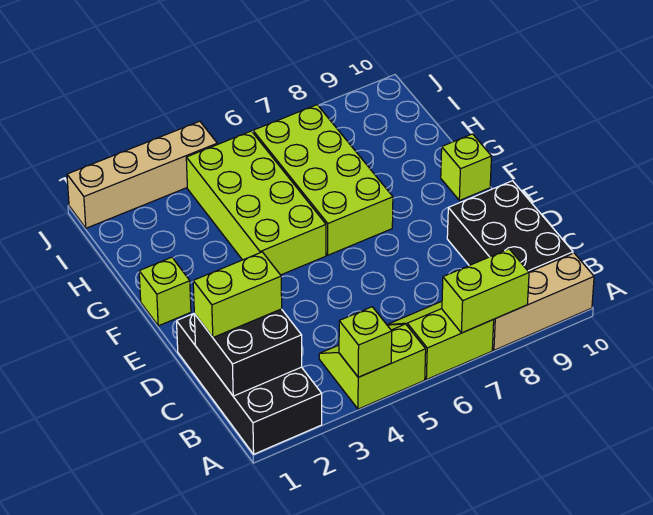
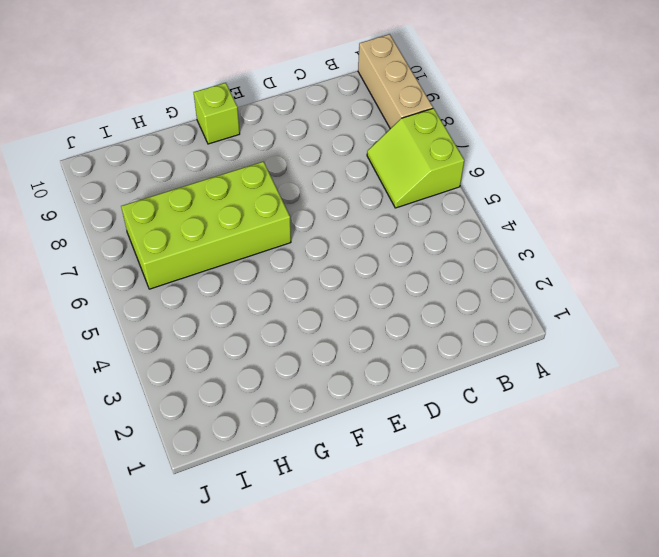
none -> black brick A1:D2 level 1
none -> lime slope A4:B5 level 1 top A
none -> black brick B9:D10 level 1

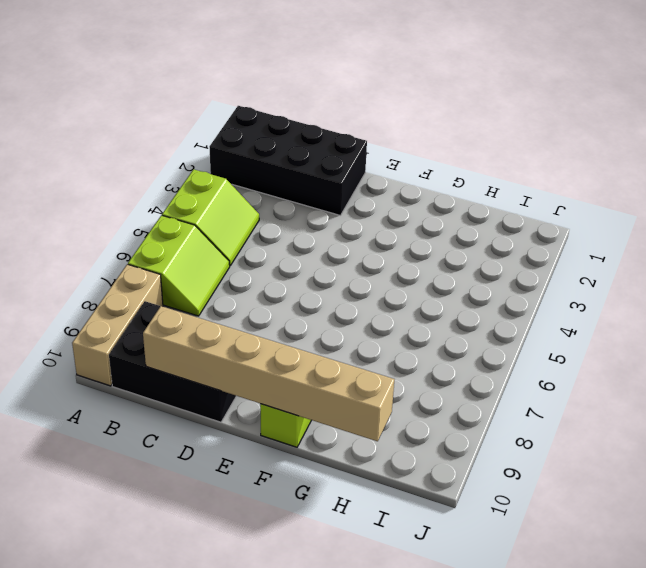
tan brick C10:H10 level 2 -> none
none -> lime brick F1 level 1
none -> lime brick F4:I5 level 1
none -> lime brick F6:I7 level 1

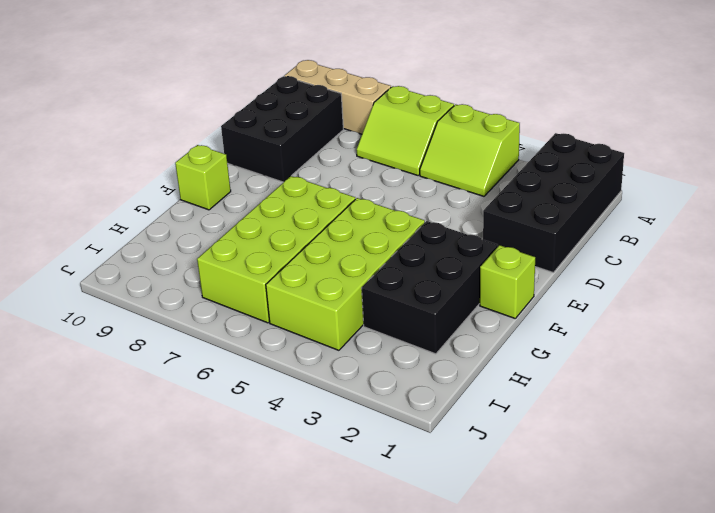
black brick F2:H3 level 1 -> none
none -> tan brick J1:J4 level 1
none -> lime brick A4 level 2
none -> lime brick A7:A8 level 2

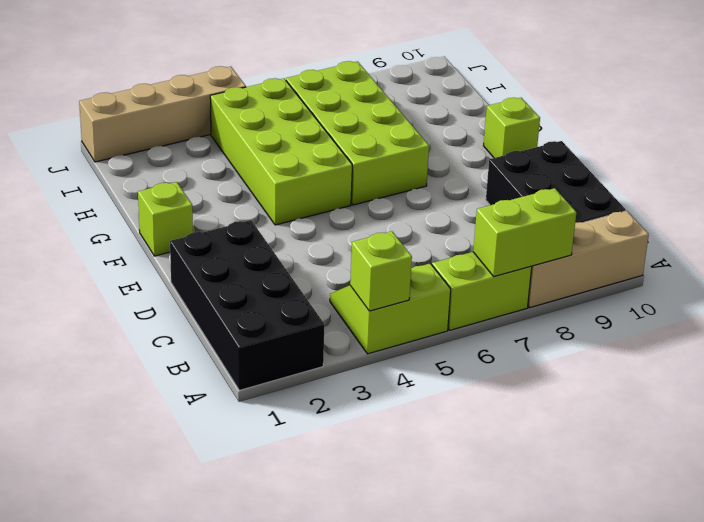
none -> black brick B1:C2 level 2
none -> lime brick C1:C2 level 3

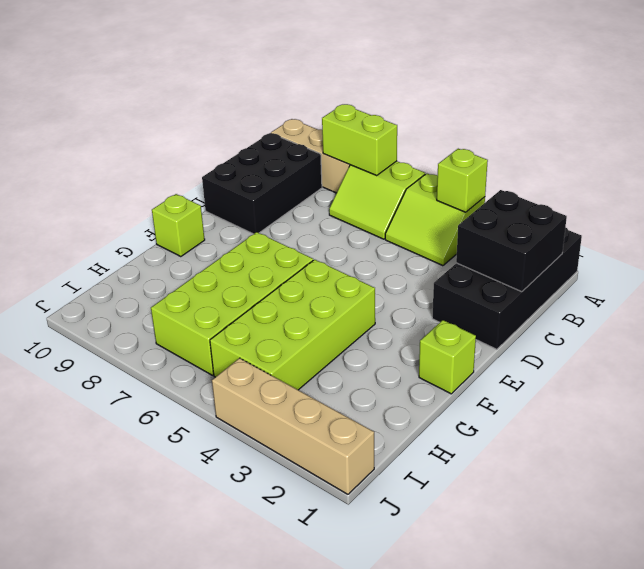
none -> lime brick C1:C2 level 3

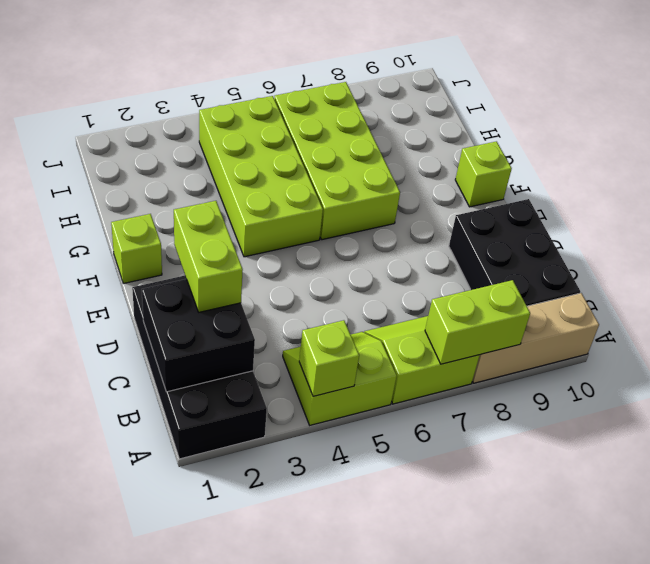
lime brick C2:D2 level 3 -> lime brick C1:C2 level 3
none -> tan brick J1:J4 level 1

